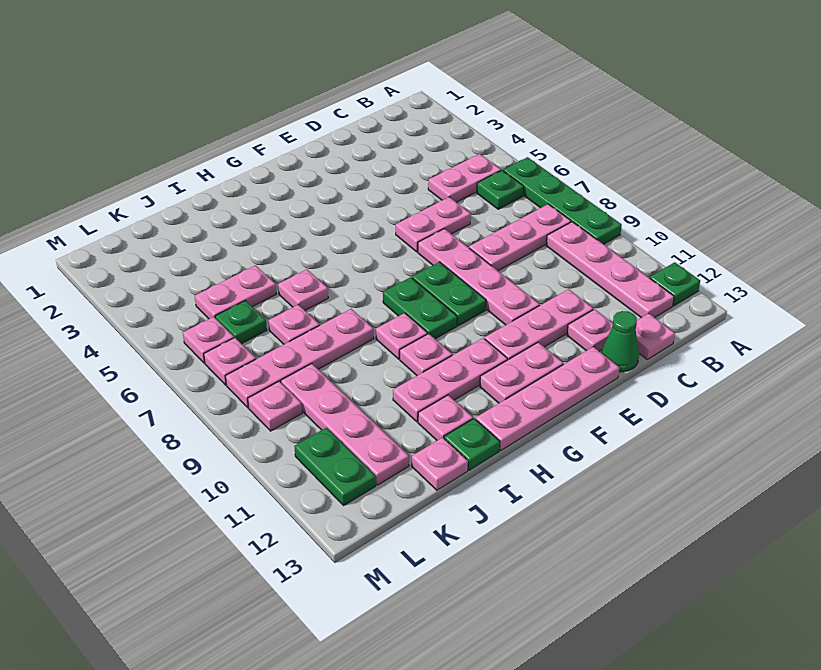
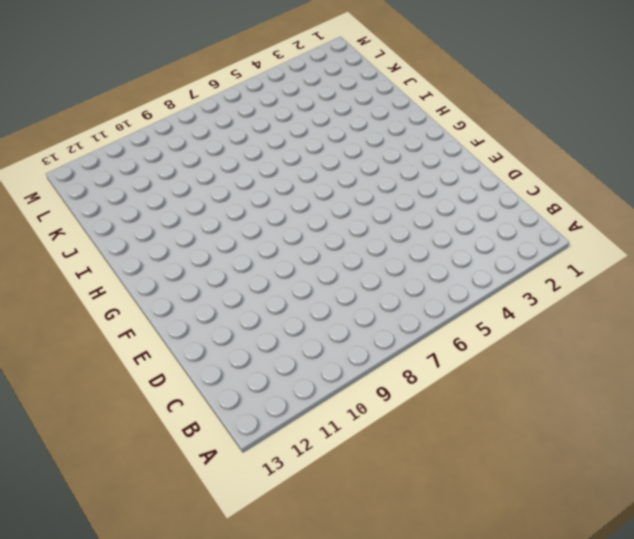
none -> green plate A6:A9 level 1
none -> green plate A12 level 1
none -> pink plate B5:C5 level 1
none -> green plate B6 level 1

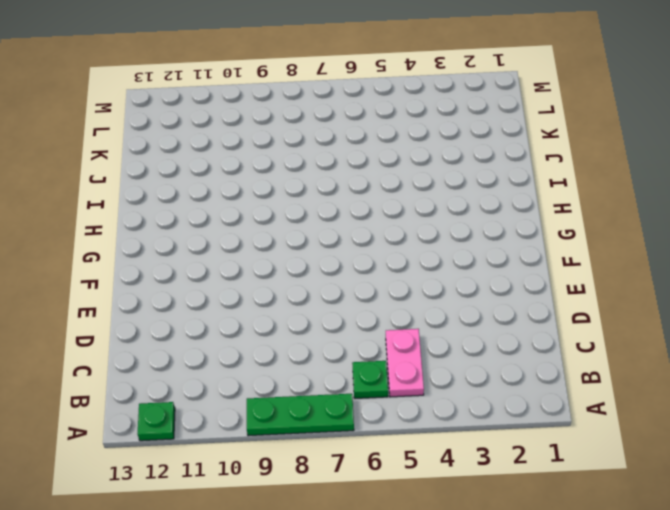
green plate A7:A9 level 1 -> green plate A6:A9 level 1
none -> pink plate B8:D8 level 1
none -> pink plate B9:B12 level 1
none -> pink plate C13 level 1
none -> pink plate D6:E6 level 1

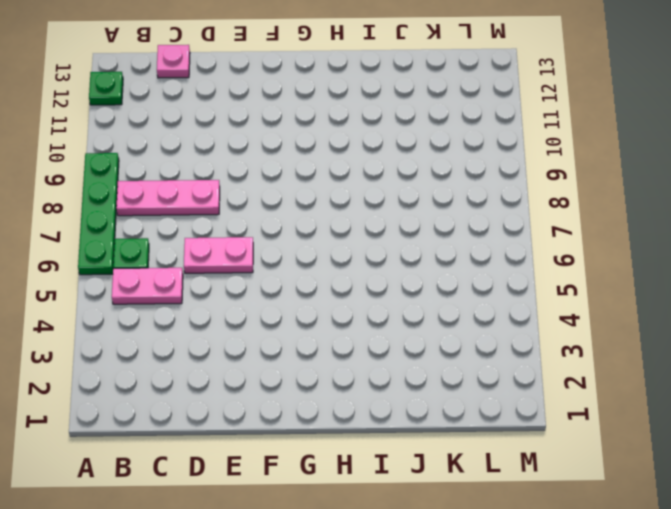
none -> pink plate B9:B12 level 1
none -> pink plate D11:F11 level 1
none -> pink plate D12 level 1
none -> green cone D13 level 1

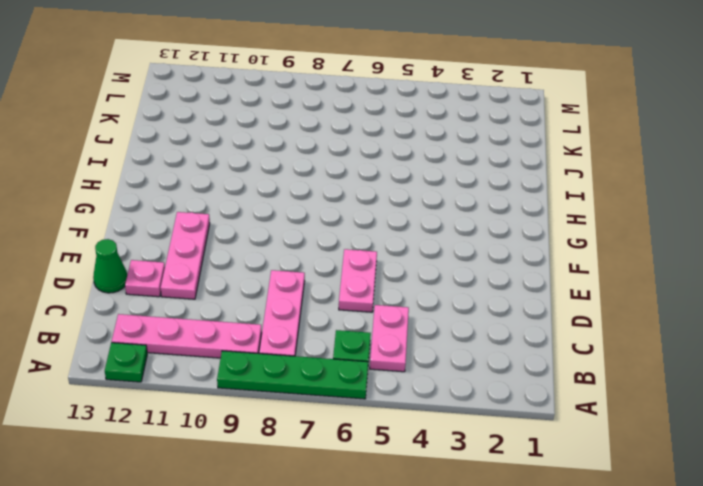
none -> pink plate C13 level 1
none -> pink plate E7:E10 level 1
none -> pink plate E13:H13 level 1
none -> green plate F8:F9 level 1

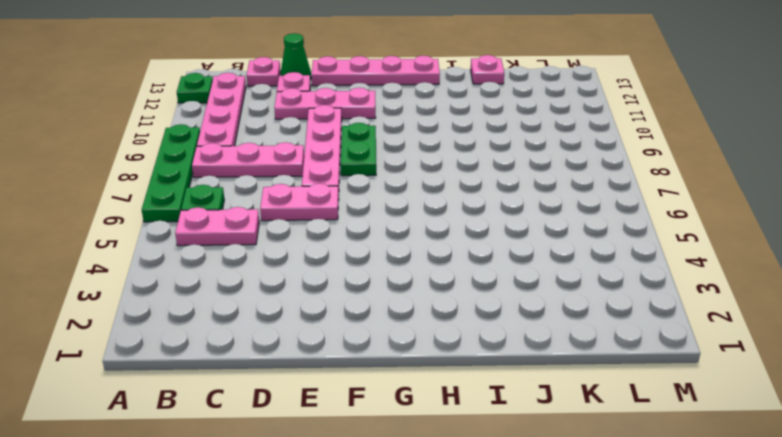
none -> pink plate F12:G12 level 1
none -> green plate G8:G9 level 1
none -> pink plate G11:I11 level 1
none -> pink plate H9 level 1

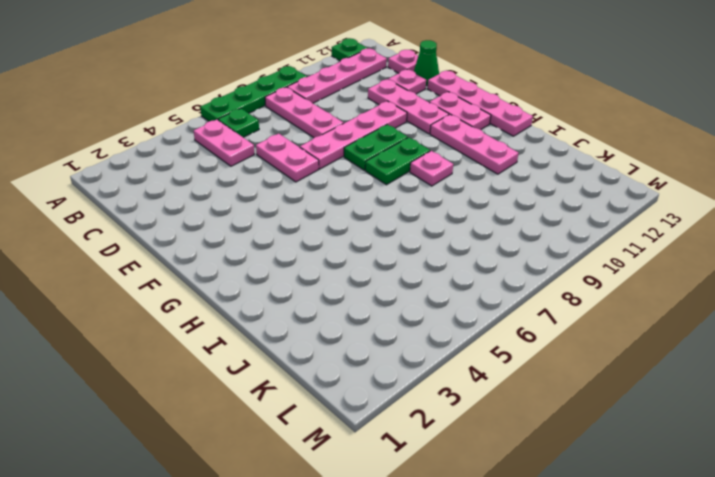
none -> pink plate H10 level 1
none -> pink plate I6 level 1
none -> pink plate I8:L8 level 1
none -> pink plate I12 level 1

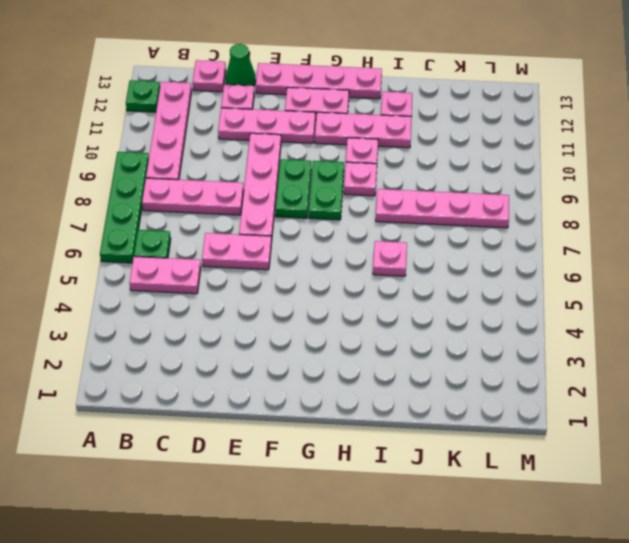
none -> green plate I13 level 1
none -> pink plate J5:K5 level 1
none -> pink plate J7 level 1
none -> pink plate J13 level 1

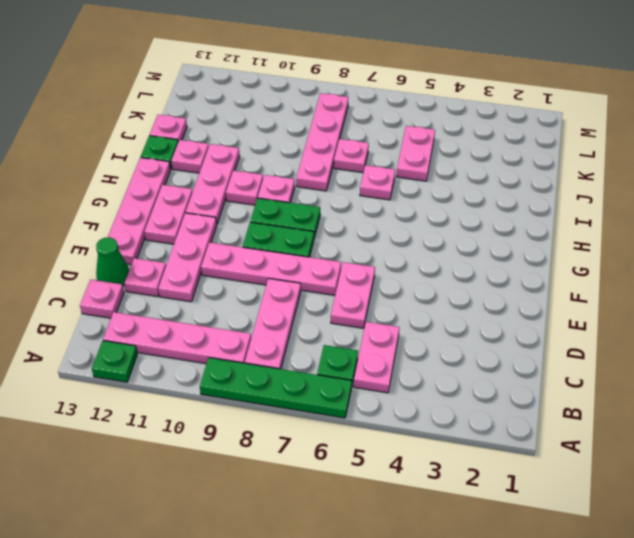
none -> green plate K6 level 1
none -> pink plate K9:K12 level 1
none -> pink plate L6 level 1
none -> pink plate L7 level 1

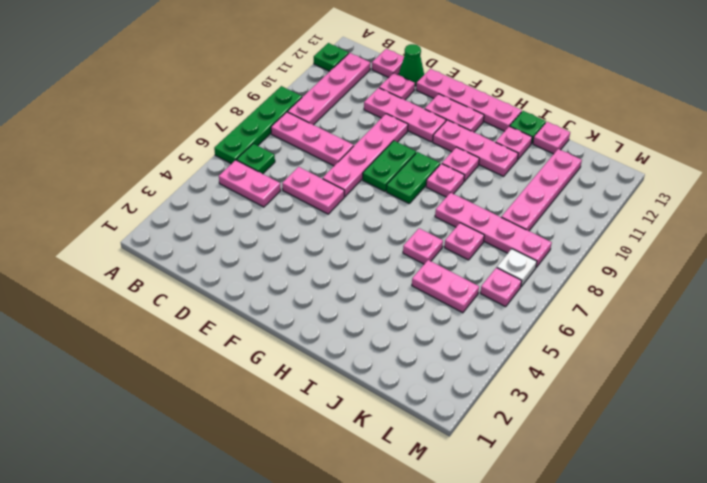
white plate L7 level 1 -> pink plate L7 level 1
none -> green plate K6 level 1
none -> pink plate L9 level 1
none -> green plate L11:L12 level 1

